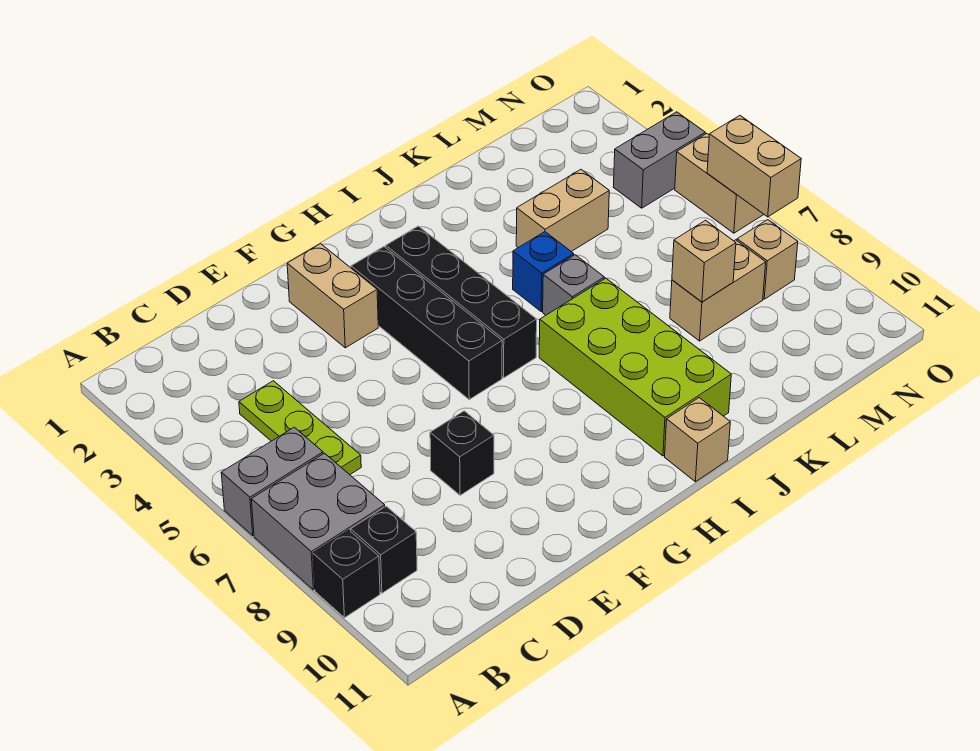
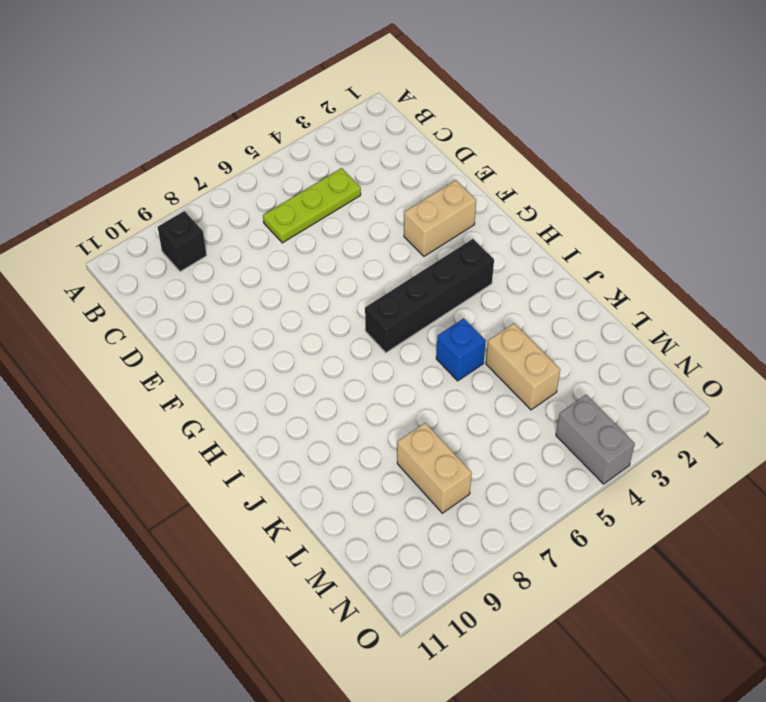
none -> grey brick A6:B6 level 1
none -> grey brick A7:B8 level 1
none -> black brick A9 level 1

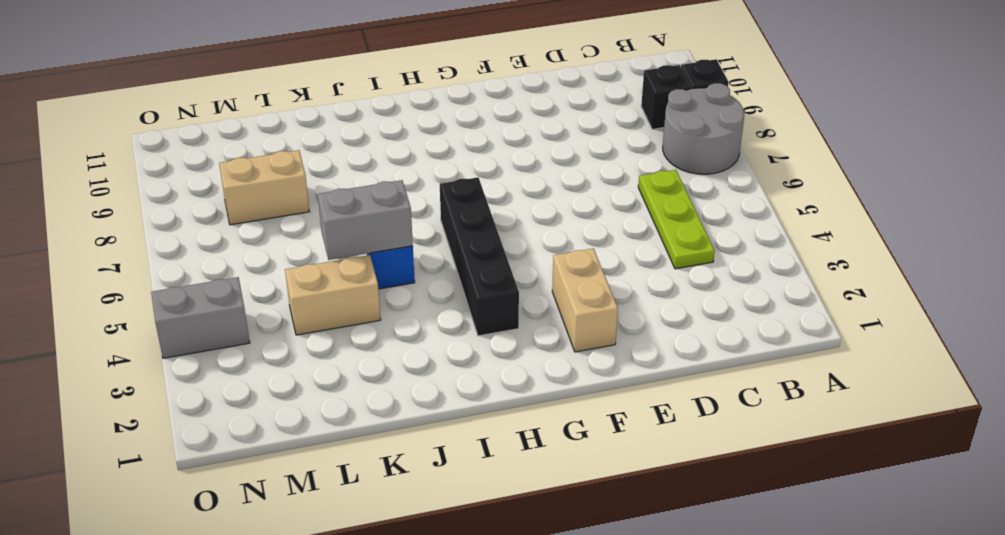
grey round brick A7:B8 level 1 -> grey brick A7:B8 level 1
grey brick J5:K5 level 2 -> grey brick A6:B6 level 1
none -> black brick E8 level 1
none -> black brick G3:G6 level 1
none -> lime brick I7:J10 level 1

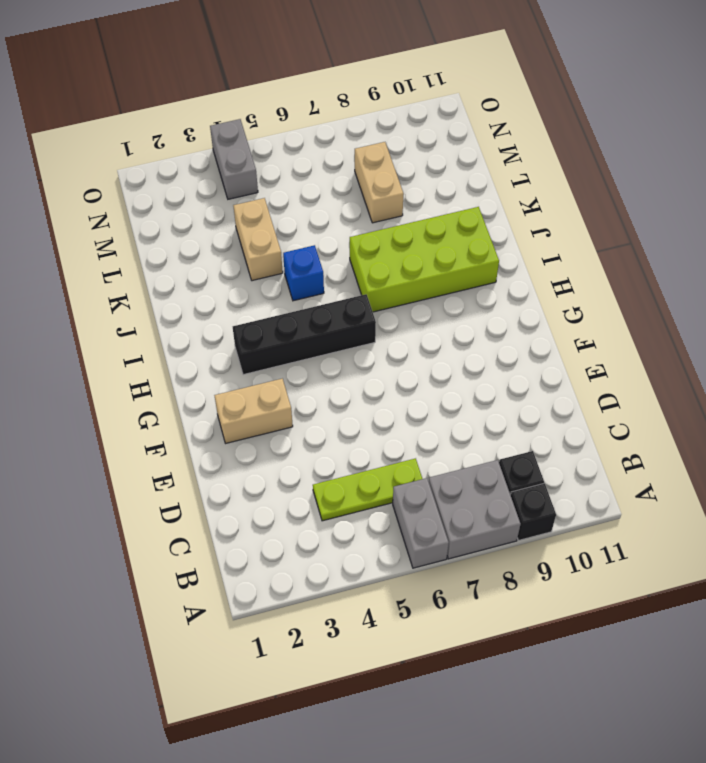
none -> black brick E8 level 1
none -> black brick G3:G6 level 1
none -> tan brick I11 level 1

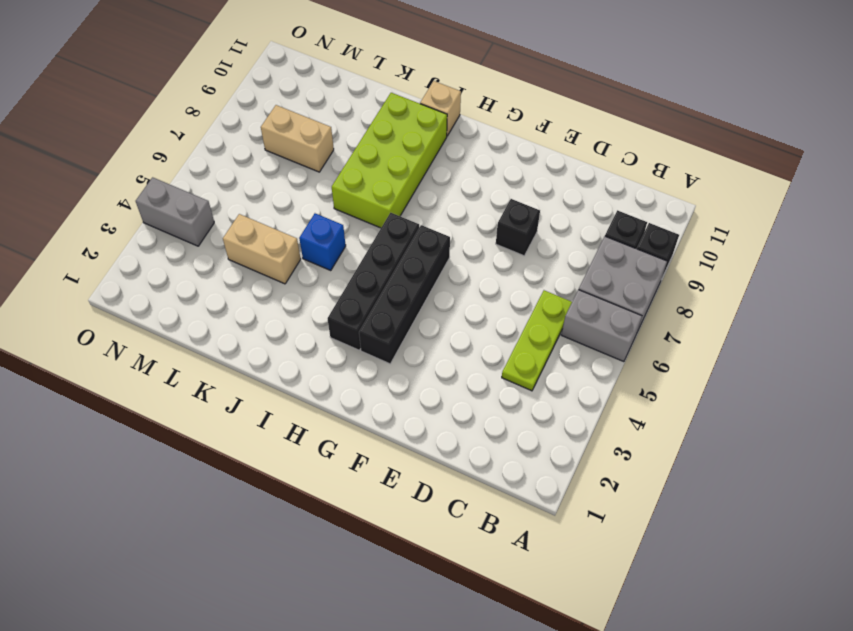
none -> tan brick F2:F3 level 1
none -> grey brick J6 level 1
none -> tan brick N8 level 1

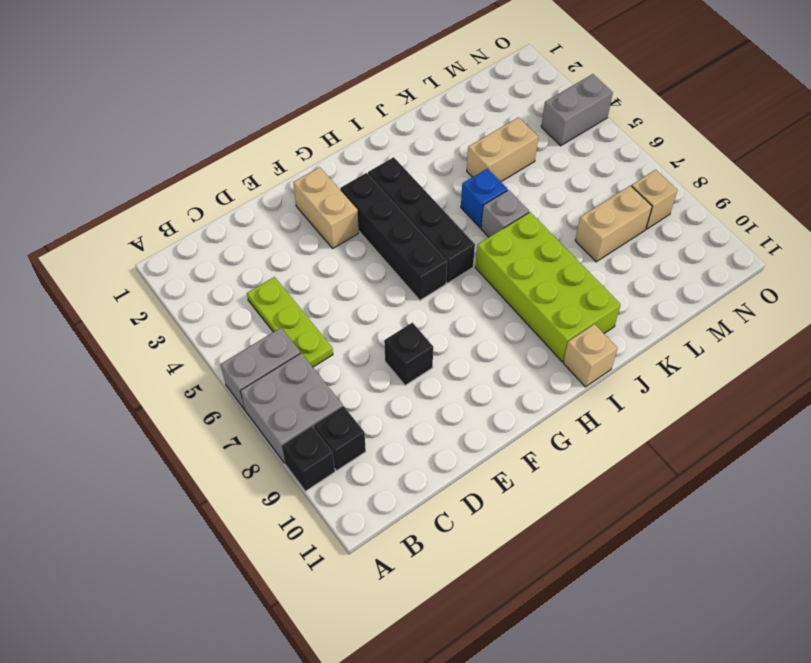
none -> tan brick O5:O6 level 1
none -> tan brick L8 level 2
none -> tan brick O6:O7 level 2

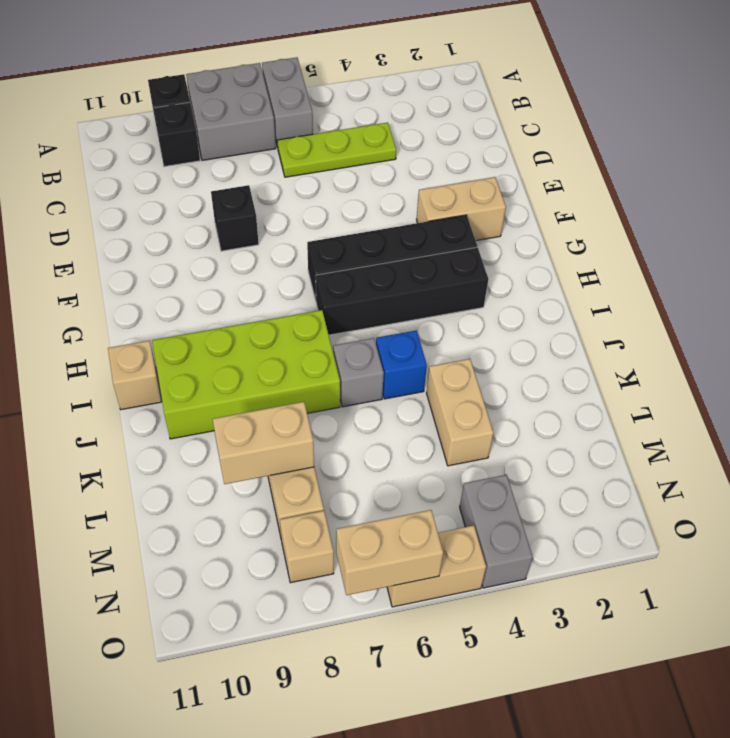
tan brick L8:L9 level 2 -> tan brick L8 level 2

